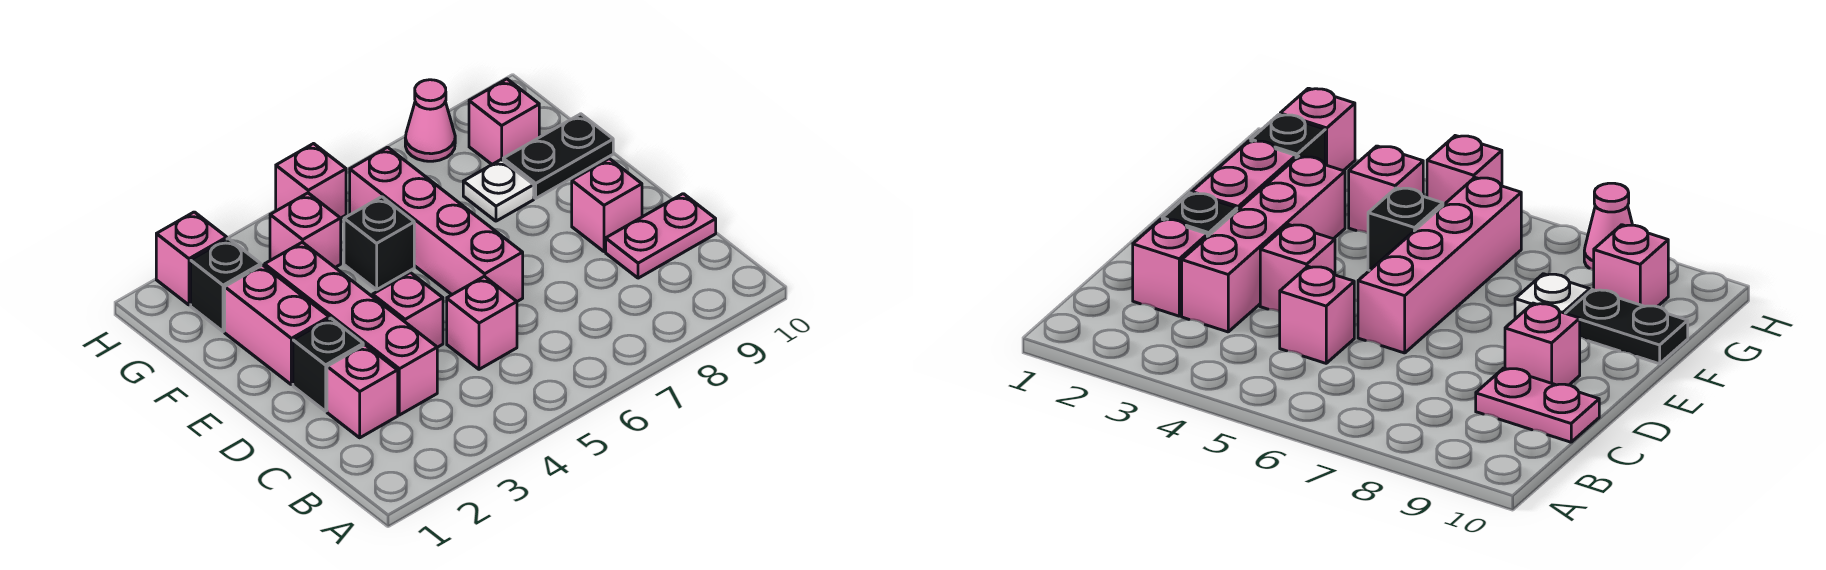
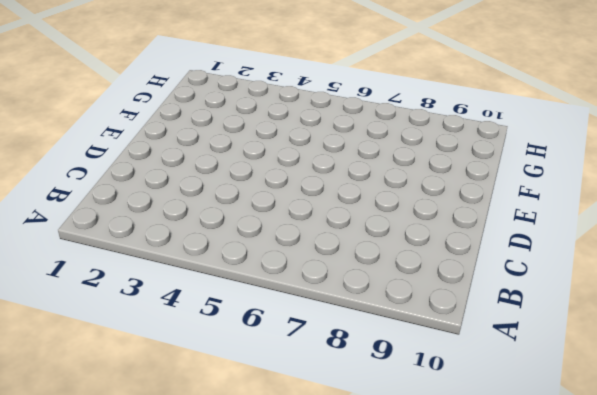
none -> pink brick C2 level 1
none -> pink brick C3:F3 level 1
none -> pink brick C5 level 1

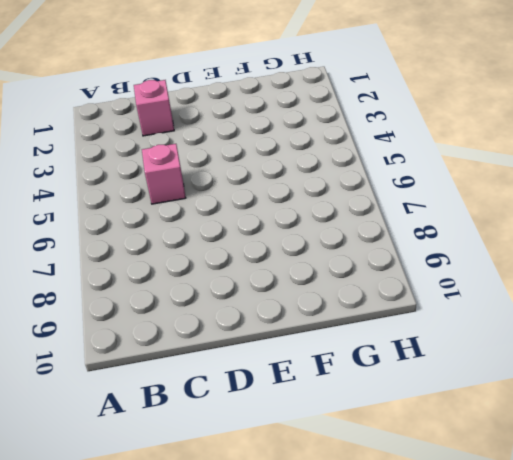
none -> pink brick C3:F3 level 1
none -> pink plate C9:C10 level 1
none -> black brick D2 level 1

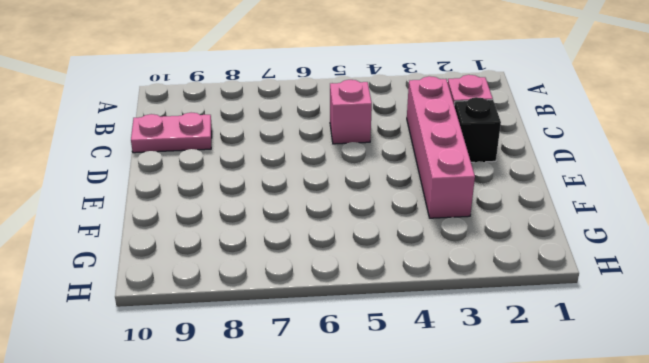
none -> pink brick D4 level 1
none -> pink brick D6:G6 level 1
none -> pink brick D9 level 1

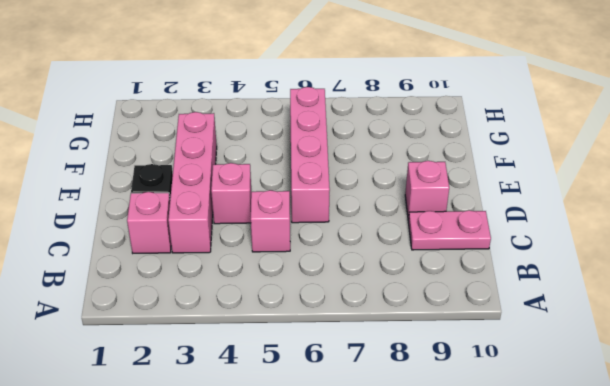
none -> pink brick E2:F2 level 1
none -> black brick F5 level 1
none -> white plate F8 level 1

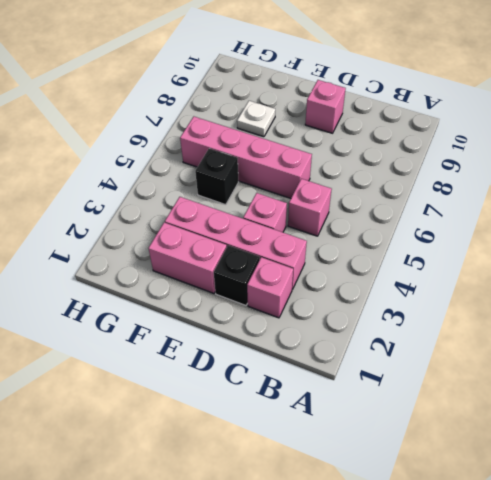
none -> pink plate C9:C10 level 1
none -> black plate F9:F10 level 1
none -> black brick G2 level 1

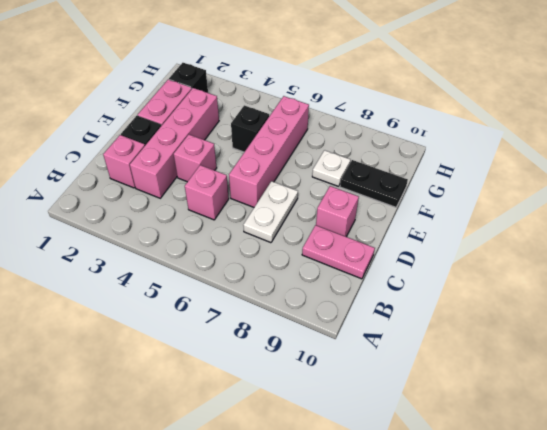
white plate C7:D7 level 1 -> none
none -> pink brick G4 level 1
none -> pink brick G9 level 1
none -> pink brick H2 level 1

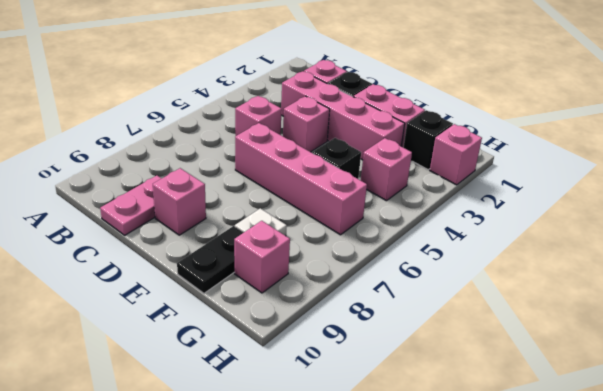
none -> pink brick H5 level 1
none -> pink cone H8 level 1

